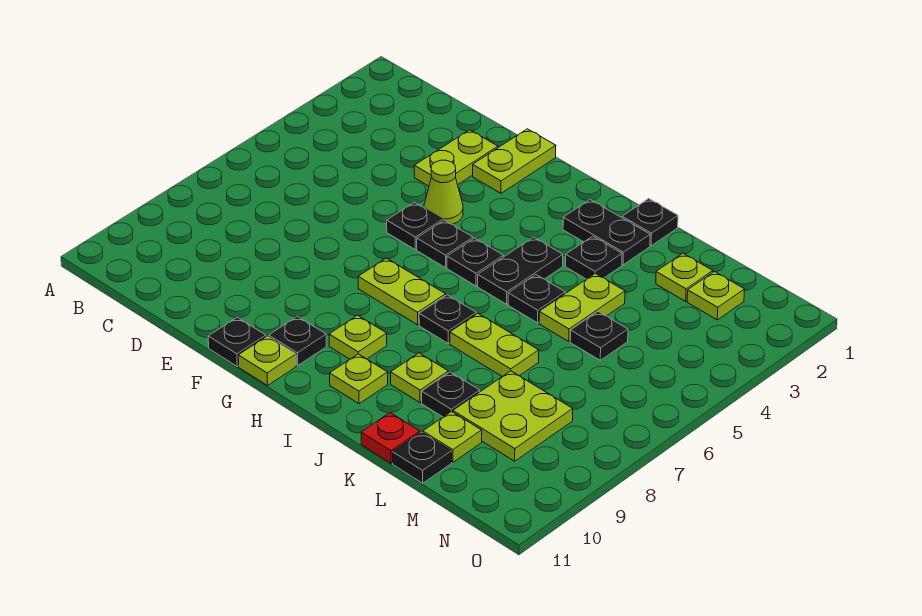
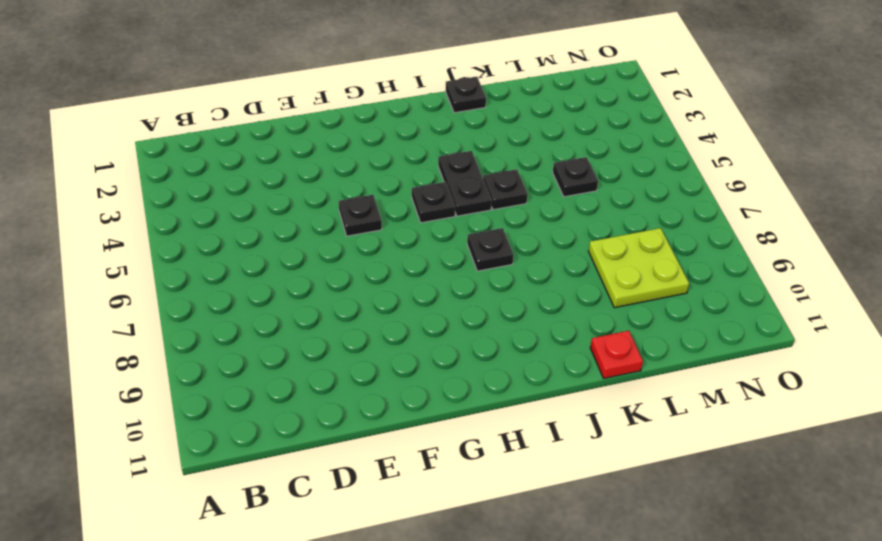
none -> lime plate E2:E3 level 1
none -> lime plate F1:F2 level 1
none -> lime cone F4 level 1

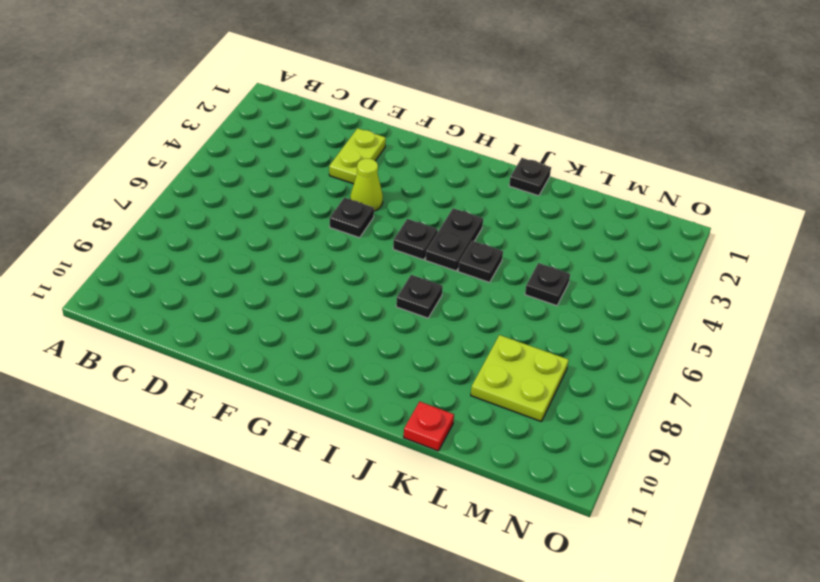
none -> lime plate F1:F2 level 1
none -> black plate F11 level 1
none -> black plate G5 level 1

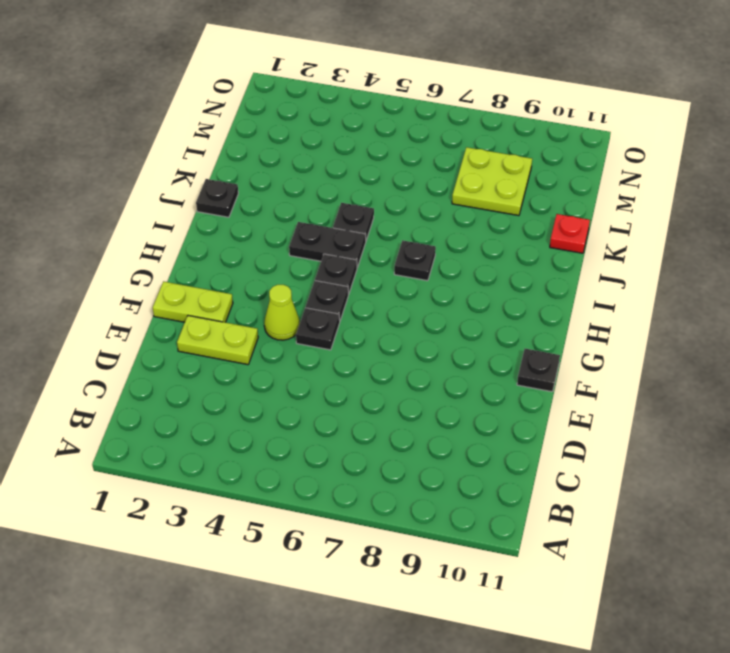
none -> lime plate G7:H7 level 1
none -> black plate G10 level 1
none -> lime plate G11 level 1

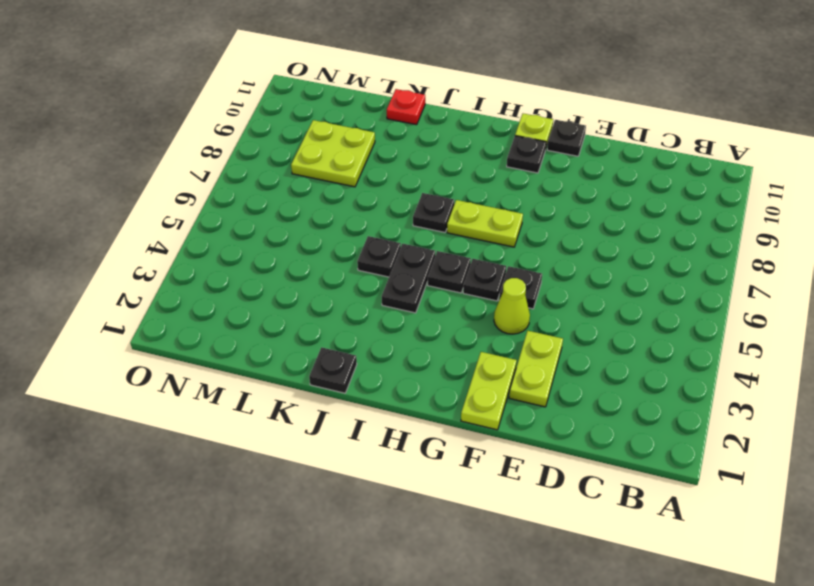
none -> lime plate H9 level 1
none -> black plate I2:J2 level 1
none -> lime plate I10 level 1

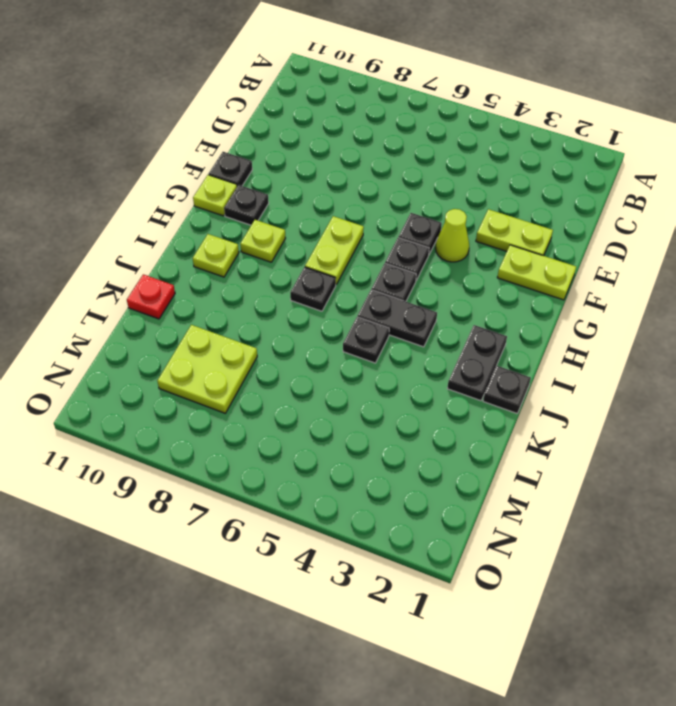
none -> black plate J3 level 1
none -> lime plate J7:K7 level 1
none -> lime plate J9 level 1

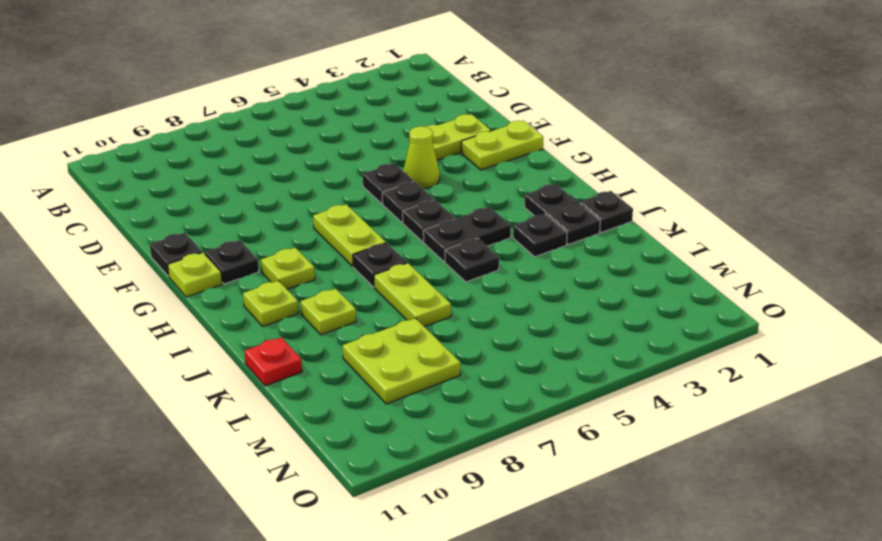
none -> lime plate K4:K5 level 1
none -> black plate K9 level 1
none -> lime plate L2 level 1

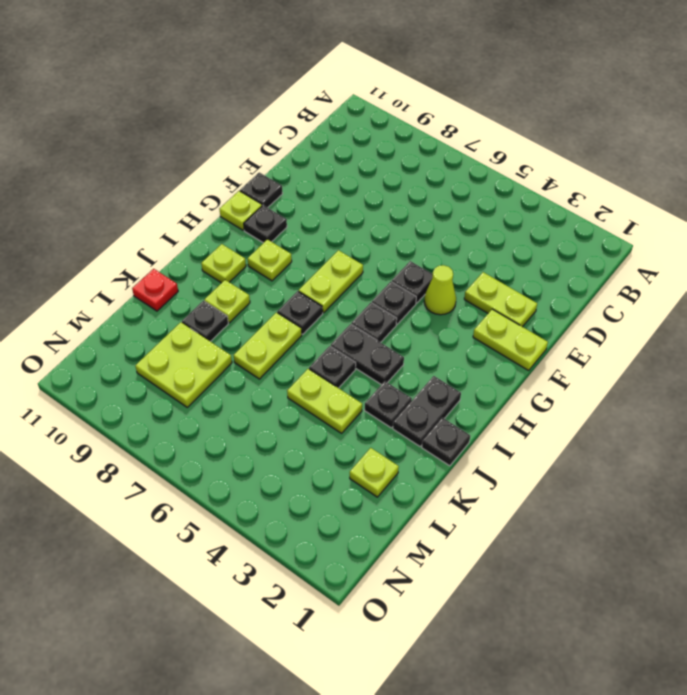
none -> black plate L5 level 1
none -> lime plate L10 level 1
none -> black plate L11 level 1

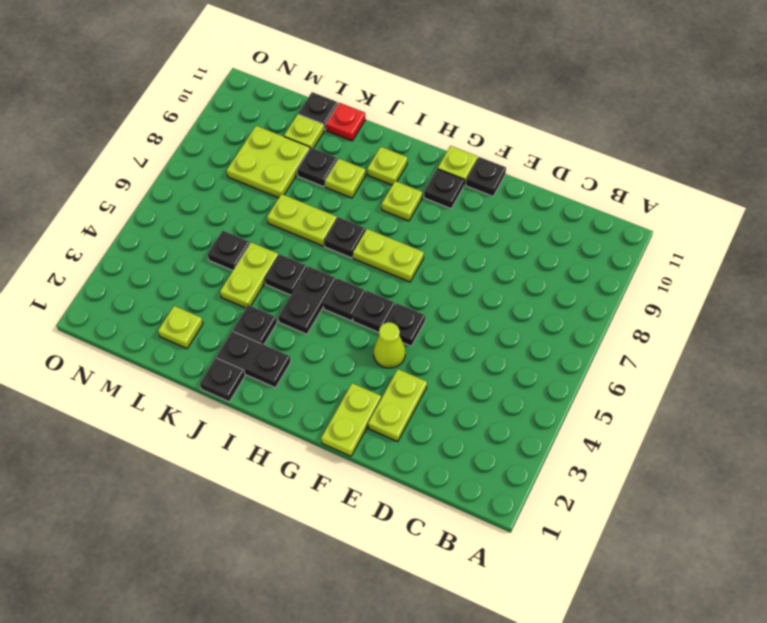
none -> lime plate M2 level 1

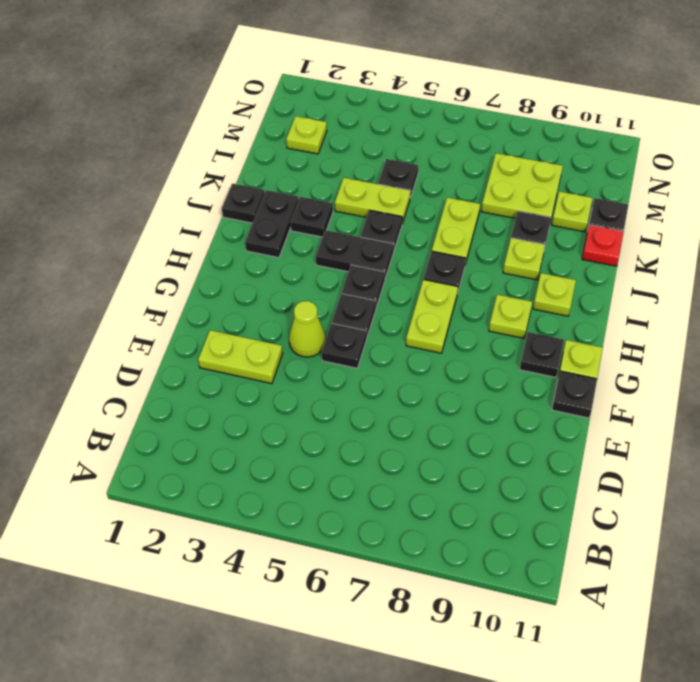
none -> lime plate F1:F2 level 1
none -> lime plate L2 level 1

